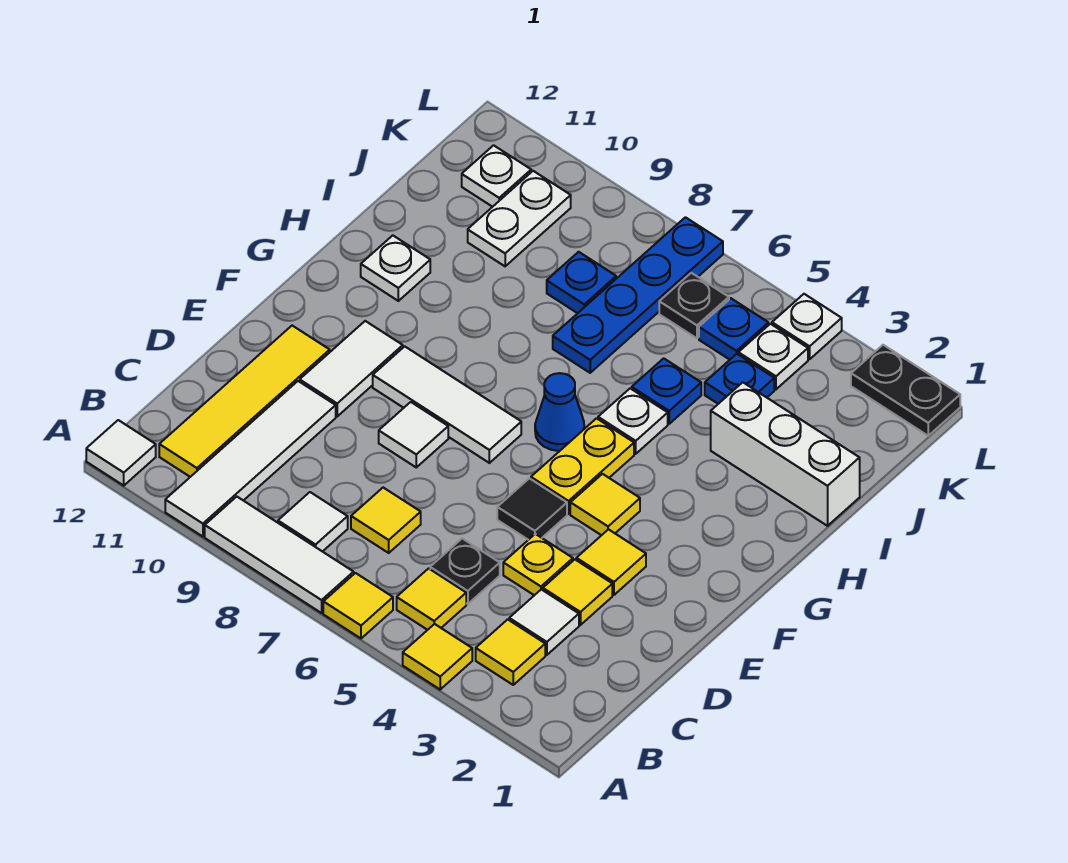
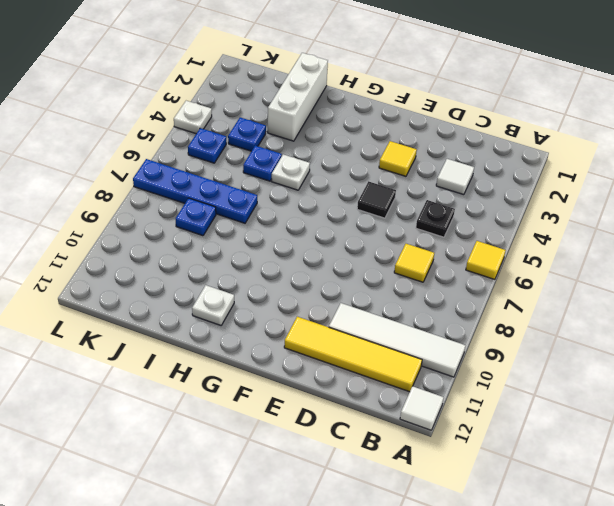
none -> yellow tile A4 level 1
none -> white tile A7:A9 level 1
none -> yellow tile B3 level 1
none -> yellow tile B5 level 1

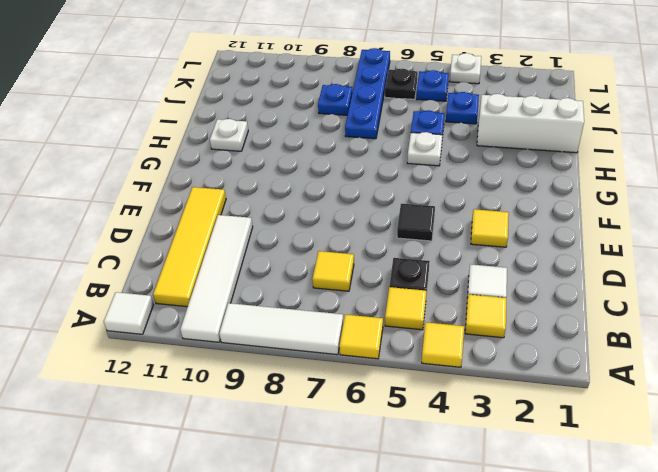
none -> white tile B8 level 1
none -> yellow tile D3 level 1
none -> yellow plate D4 level 1
none -> white tile E8 level 1

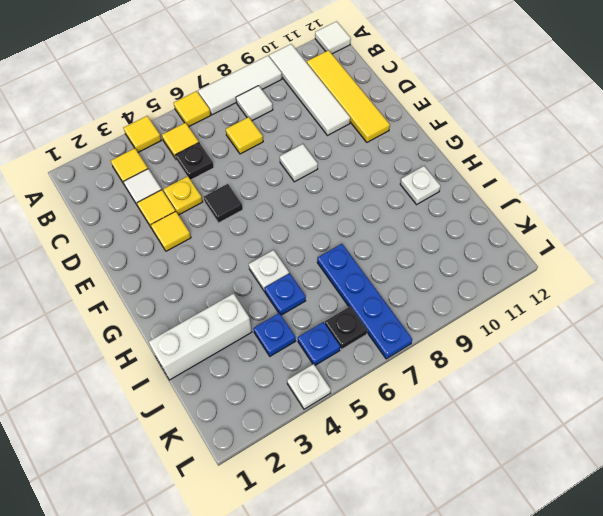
none -> white tile E10:F10 level 1
none -> yellow tile F4 level 1
none -> yellow plate F5:G5 level 1
none -> white tile F7:F9 level 1

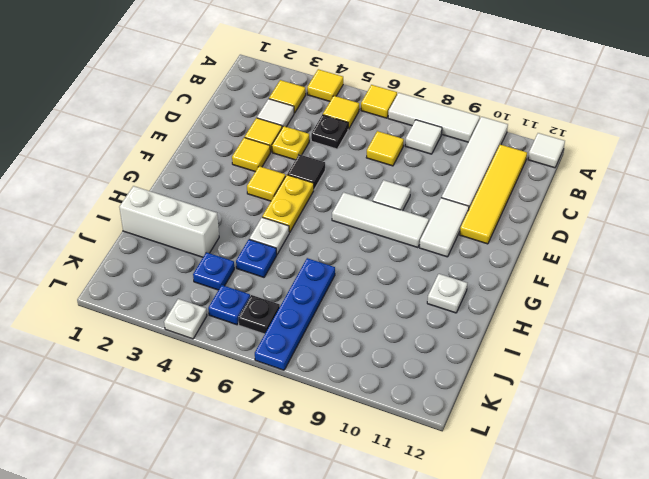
none -> blue cone G6 level 1
none -> blue plate J8 level 1
none -> white plate J10:K10 level 1
none -> white plate K4 level 1

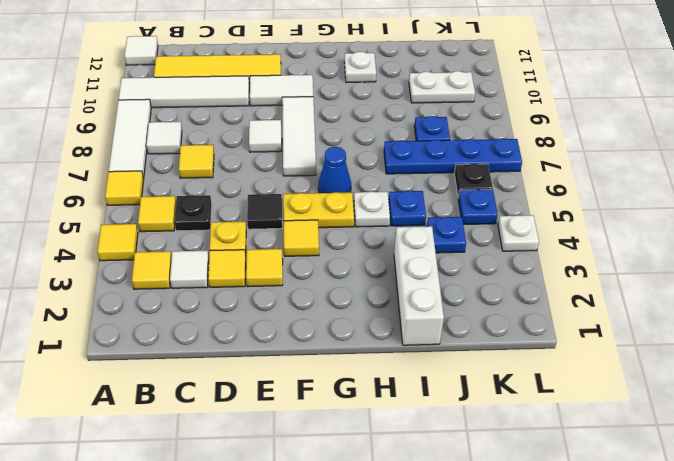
none -> white plate K4 level 1
none -> white plate K11 level 1
none -> black plate L1:L2 level 1

